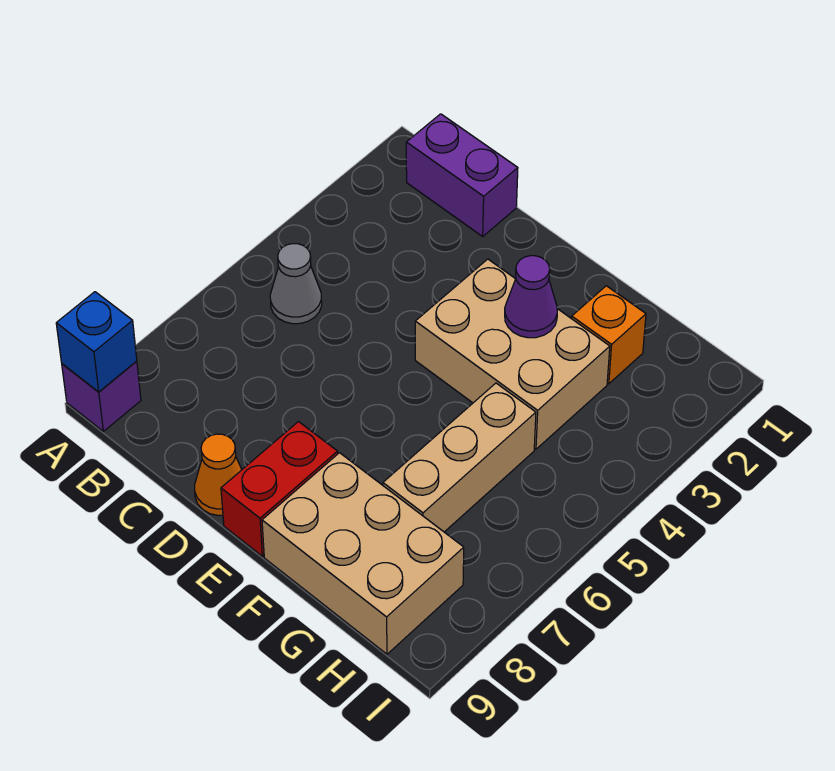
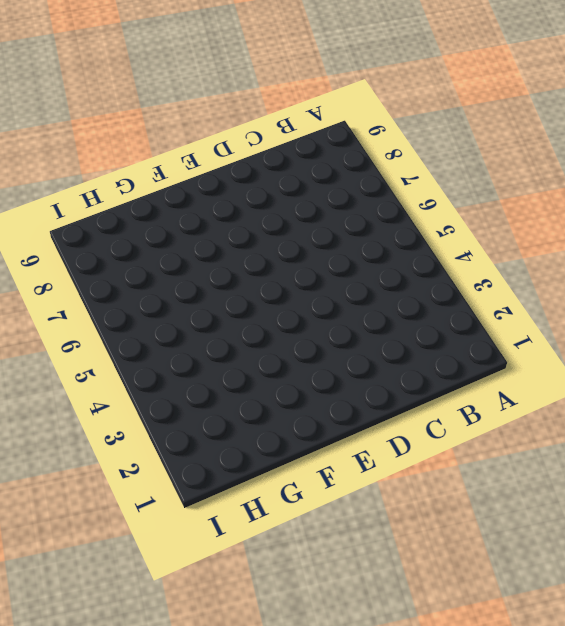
none -> purple brick A9 level 1
none -> purple brick B1:C1 level 1

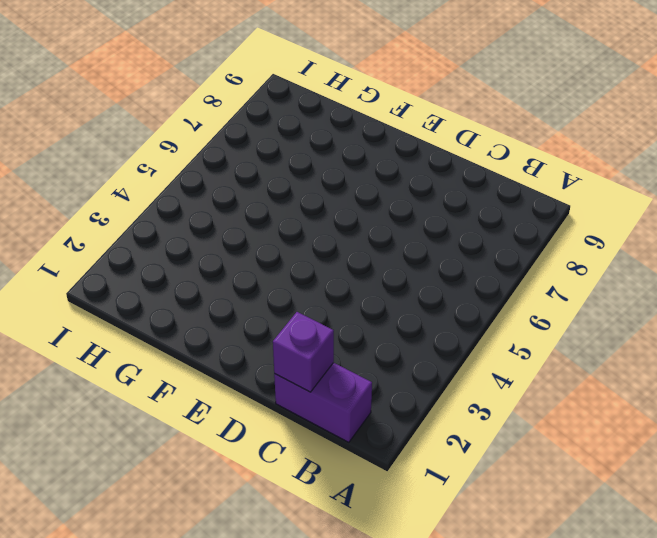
purple brick C1 level 2 -> purple brick A9 level 1
none -> grey cone B5 level 1
none -> orange cone D9 level 1

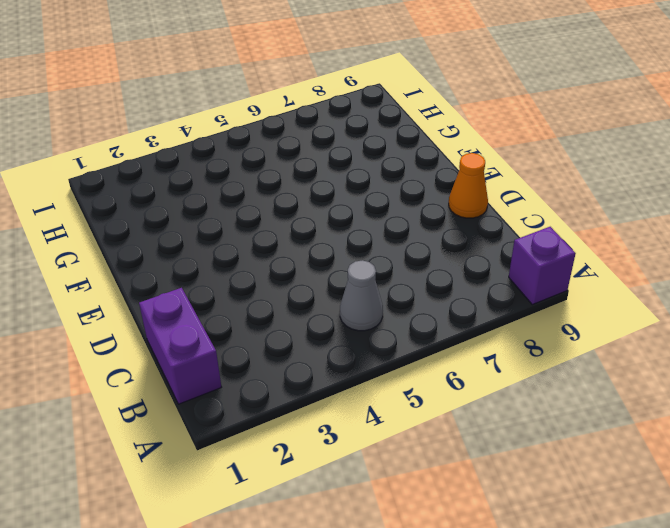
none -> tan brick E3:G4 level 1
none -> red brick E8:E9 level 1

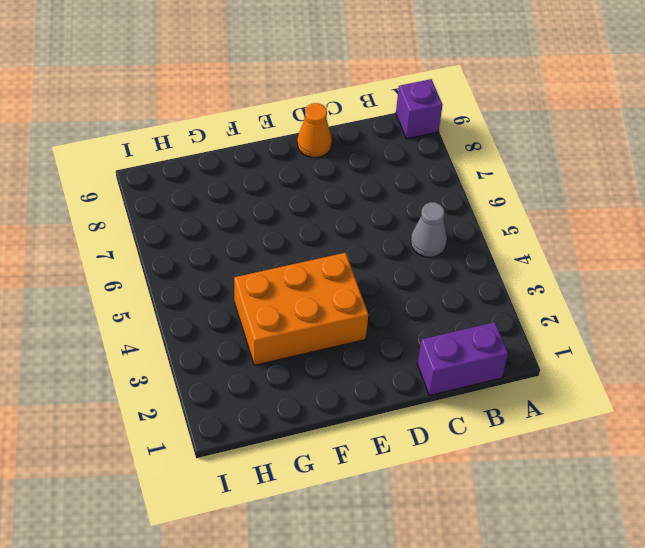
orange brick E3:G4 level 1 -> tan brick E3:G4 level 1
none -> red brick E8:E9 level 1
none -> tan brick F8:H9 level 1

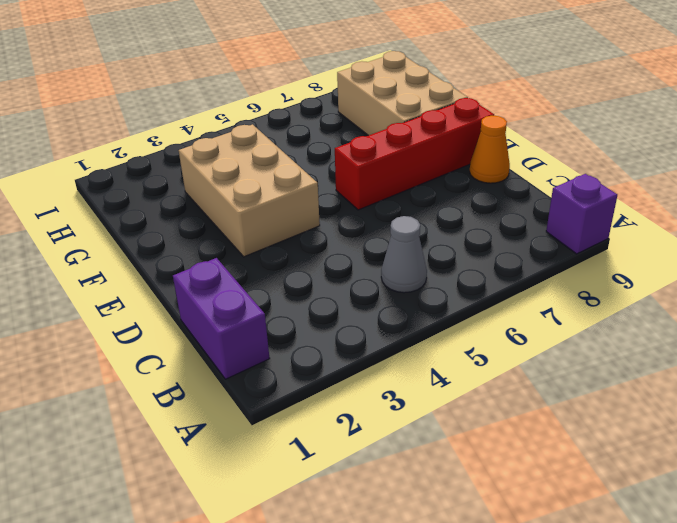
red brick E6:E9 level 1 -> red brick E8:E9 level 1
none -> orange brick G2 level 1
none -> tan brick G5:G7 level 1

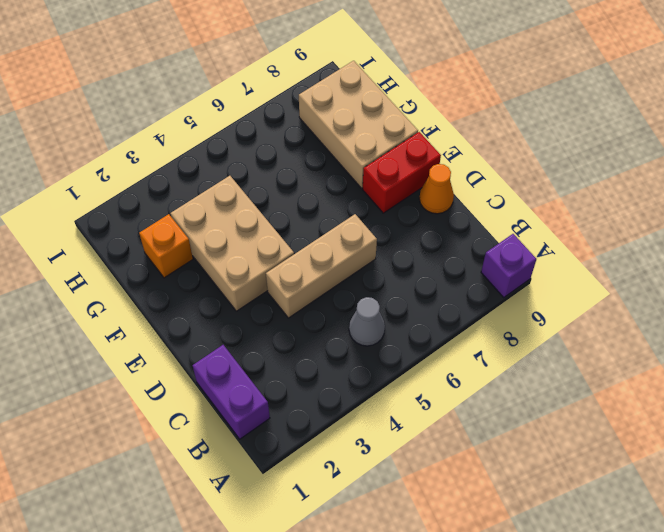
tan brick D4:D6 level 1 -> tan brick G5:G7 level 1
none -> blue brick A9 level 2
none -> purple cone F3 level 2

